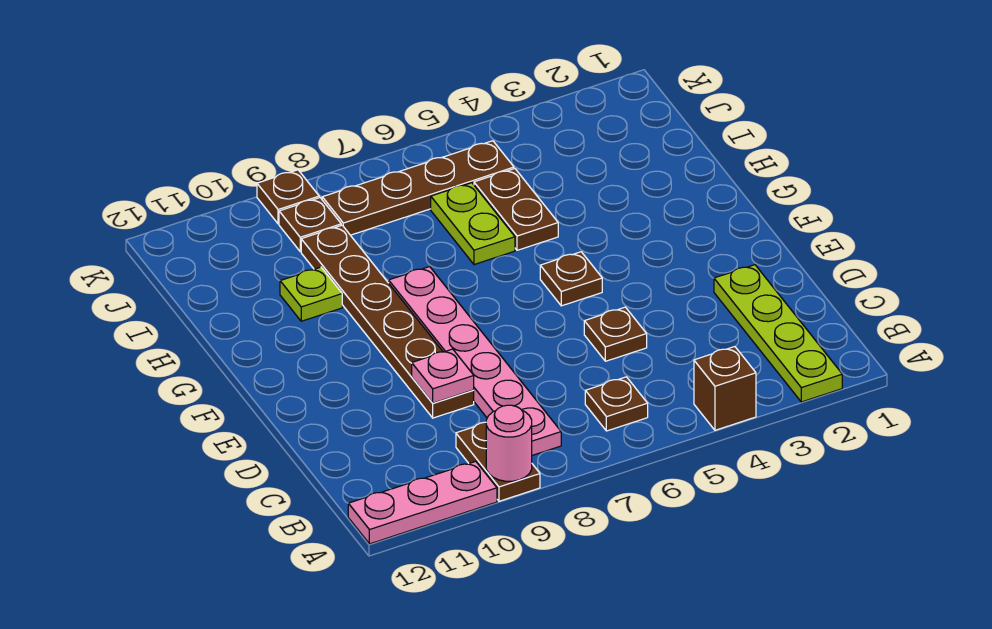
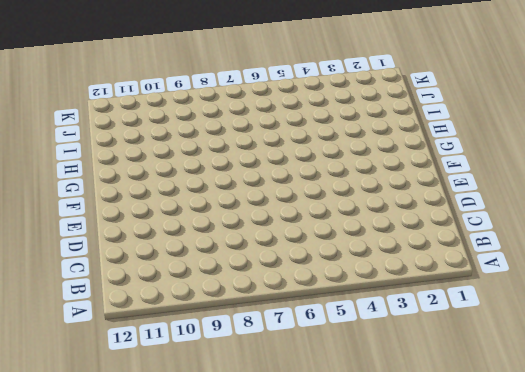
none -> lime plate A2:D2 level 1
none -> brown brick A4 level 1
none -> brown plate A9:B9 level 1

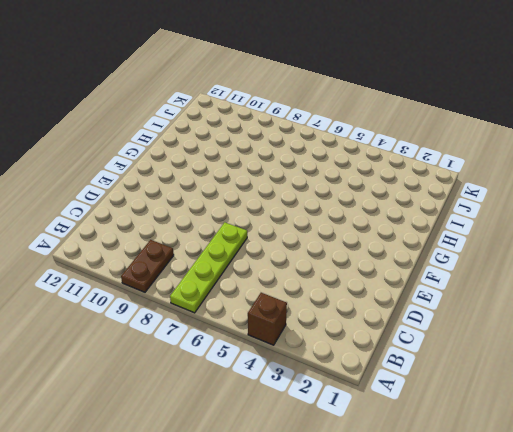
lime plate A7:D7 level 1 -> lime plate A2:D2 level 1
none -> pink plate A10:A12 level 1
none -> brown plate B6 level 1
none -> pink plate B8:G8 level 1

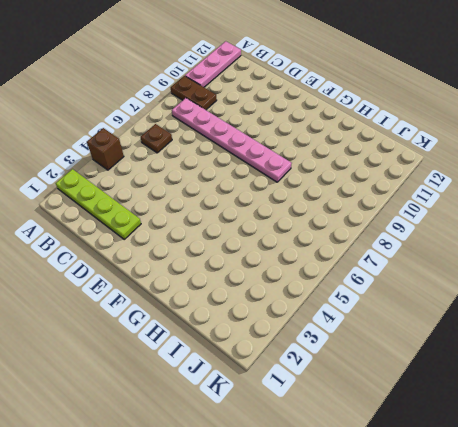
none -> brown plate D5 level 1
none -> brown plate D9:I9 level 1
none -> brown plate F5 level 1

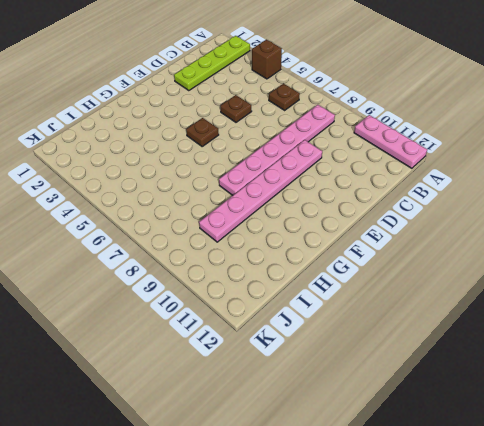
pink plate D9:I9 level 1 -> brown plate D9:I9 level 1
none -> brown plate A9:B9 level 1
none -> brown plate H5:I5 level 1
none -> lime plate H6:I6 level 1

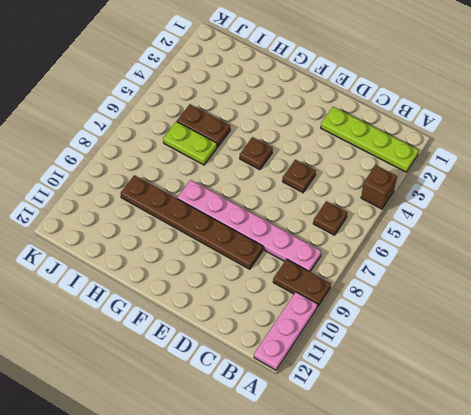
none -> lime plate H10 level 1
none -> brown plate J5:J8 level 1
none -> brown plate J9 level 1

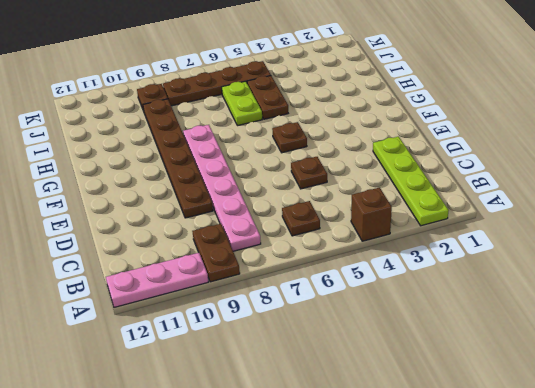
none -> lime plate H10 level 1
none -> brown plate K9 level 1
none -> pink round brick A9 level 2

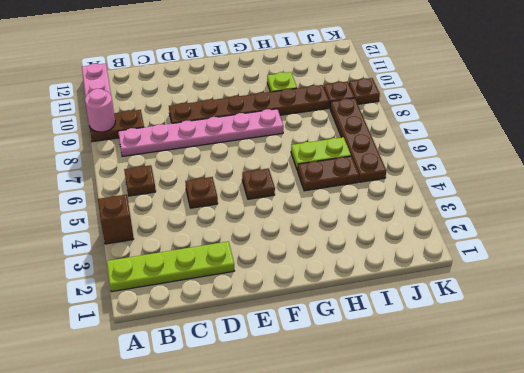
none -> pink plate D9 level 2

